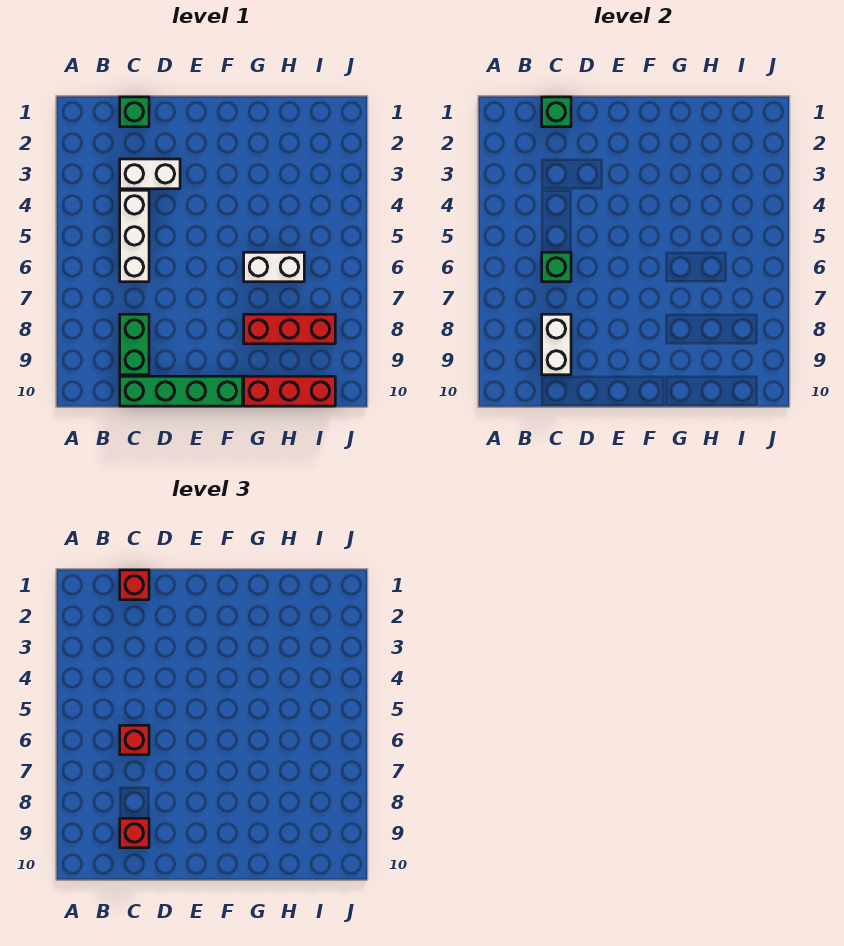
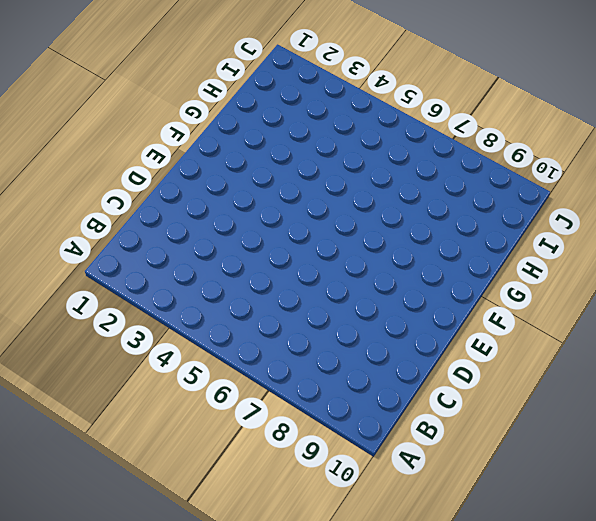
none -> green brick C1 level 1
none -> white brick C3:D3 level 1
none -> white brick C4:C6 level 1

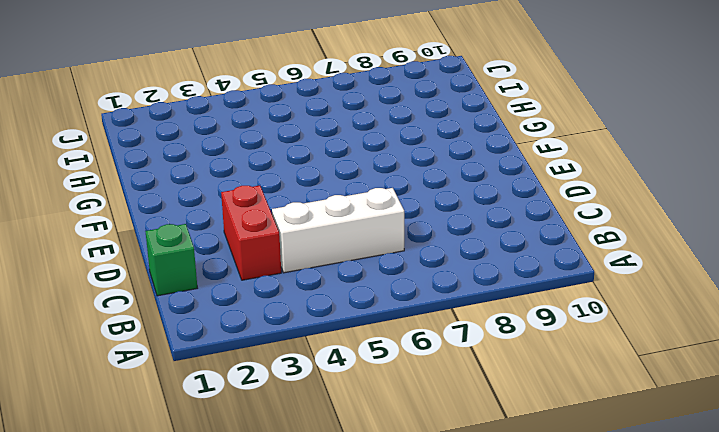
red brick C3:D3 level 1 -> white brick C3:D3 level 1
none -> green brick C8:C9 level 1
none -> green brick C10:F10 level 1
none -> white brick G6:H6 level 1

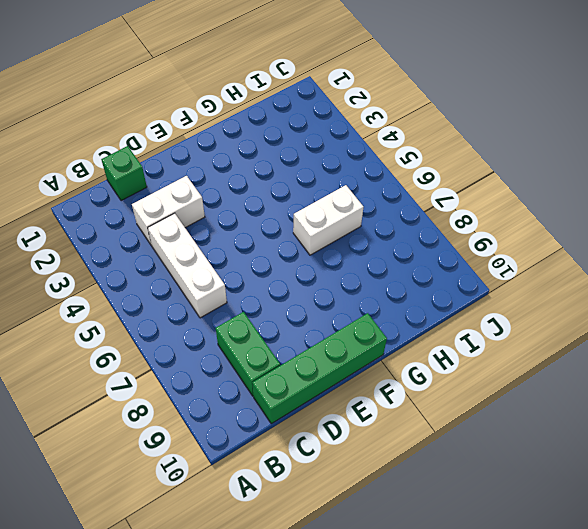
none -> red brick G8:I8 level 1
none -> red brick G10:I10 level 1
none -> green brick C1 level 2

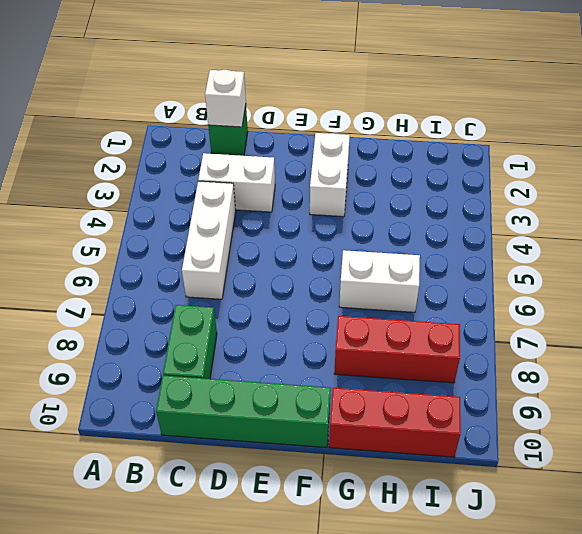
white brick C1 level 2 -> green brick C1 level 2
white brick F2:F3 level 1 -> white brick C8:C9 level 2
none -> green brick C6 level 2
none -> red brick C1 level 3
none -> red brick C6 level 3

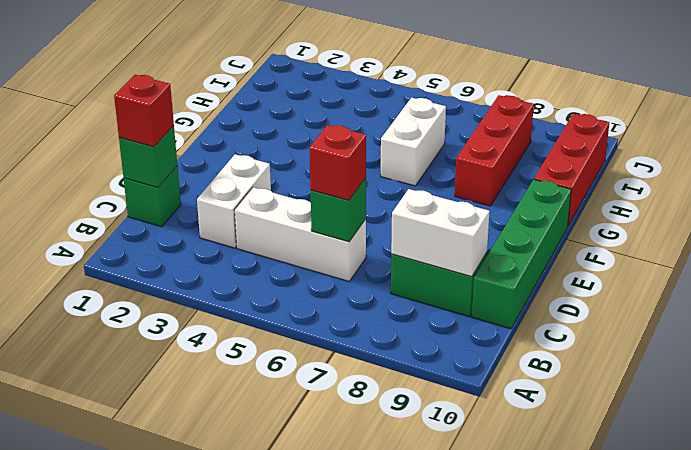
none -> red brick C9 level 3

